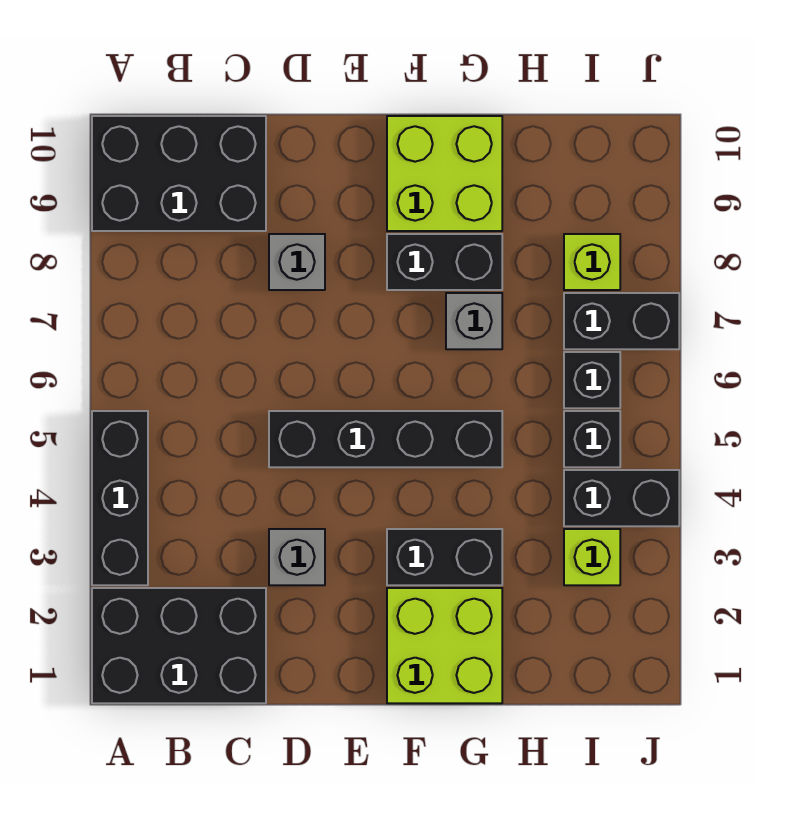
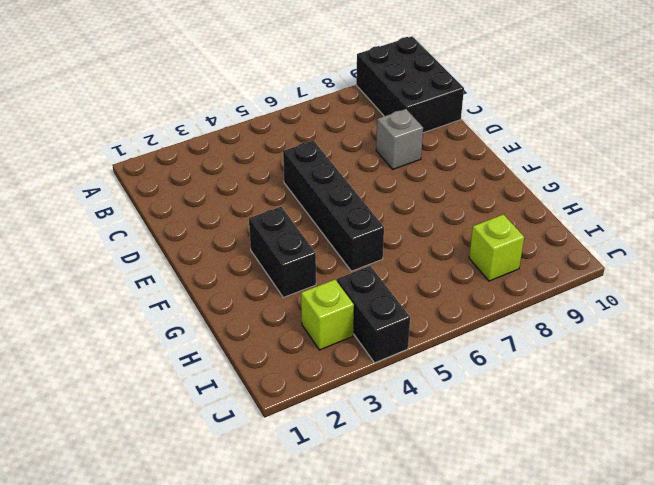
none -> black brick A1:C2 level 1
none -> black brick A3:A5 level 1
none -> grey brick D3 level 1

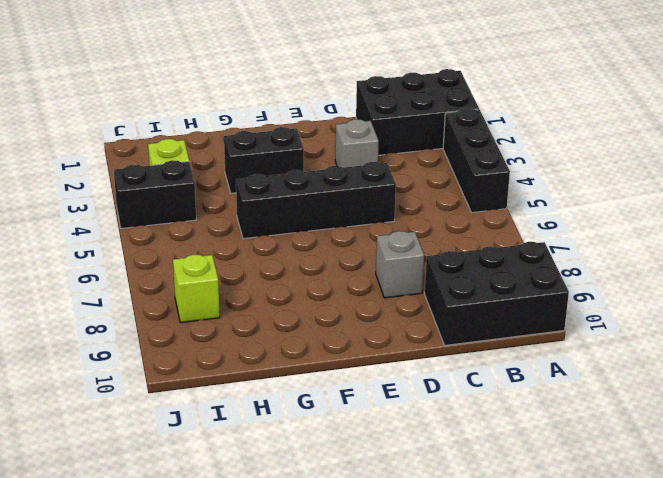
none -> lime brick F1:G2 level 1
none -> black brick F8:G8 level 1
none -> lime brick F9:G10 level 1

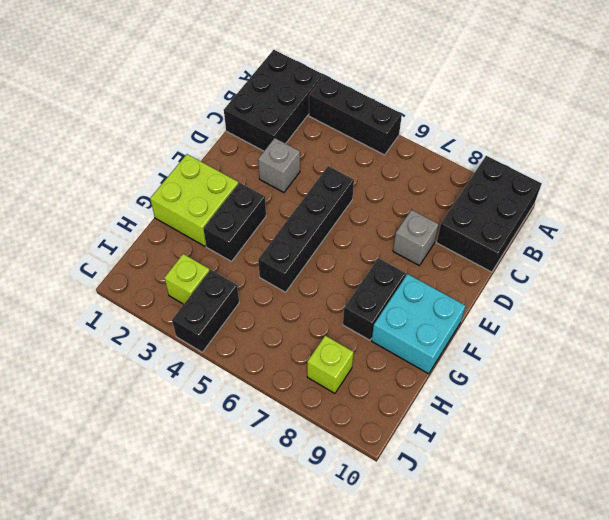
cyan brick F9:G10 level 1 -> lime brick F9:G10 level 1
none -> grey brick G7 level 1
none -> black brick I5 level 1
none -> black brick I6 level 1

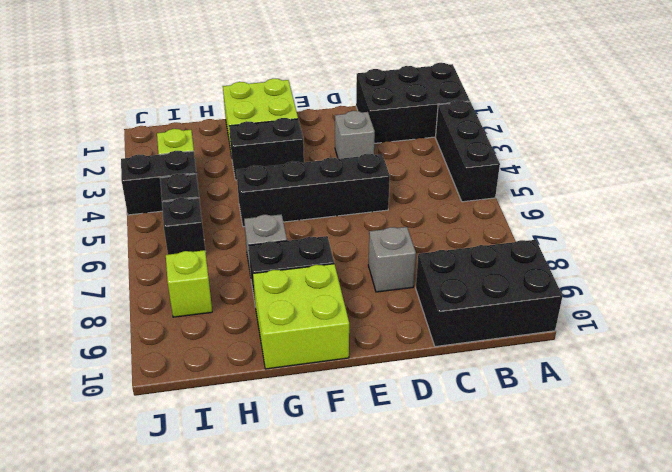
none -> black brick I7:J7 level 1

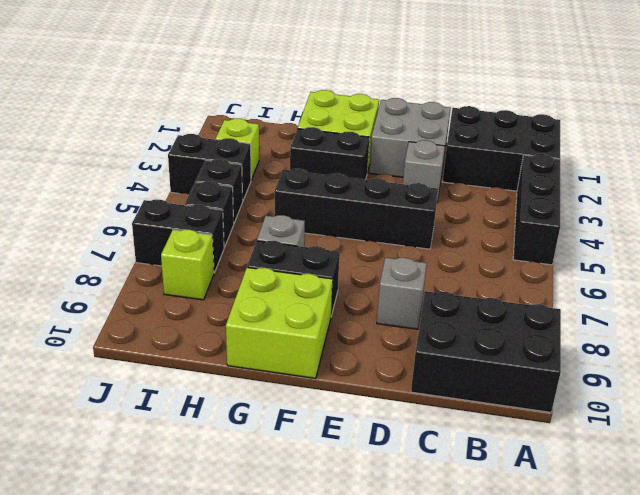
grey brick D1:E2 level 1 -> none

